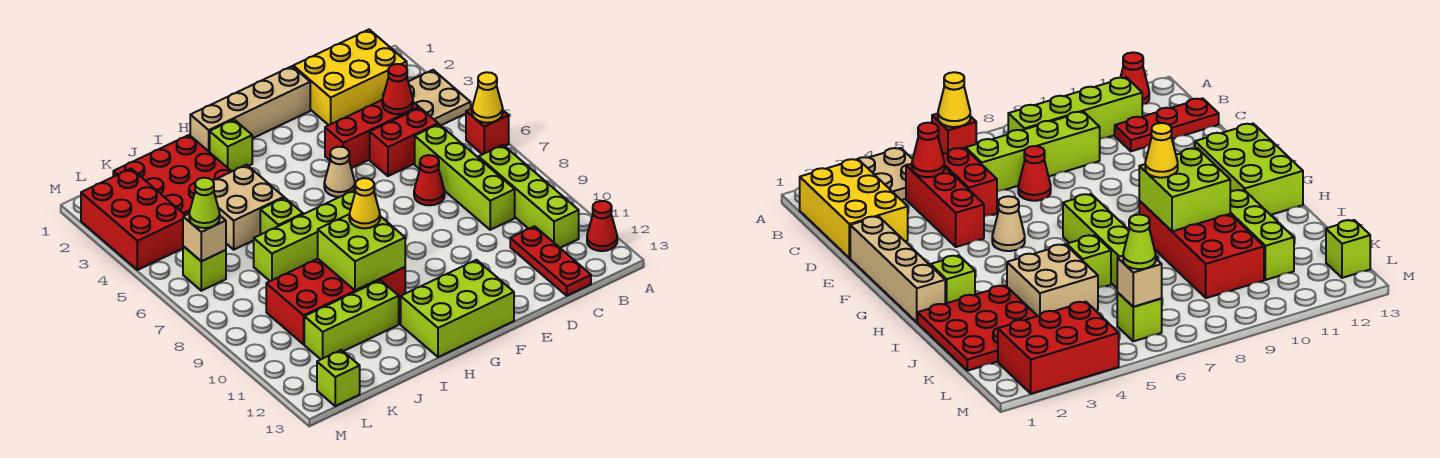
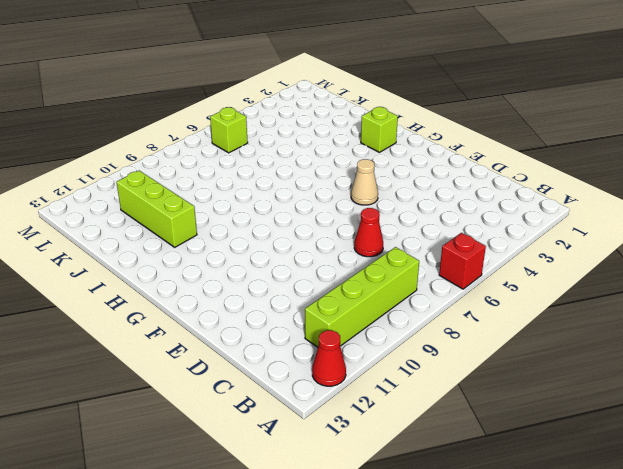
none -> tan plate A3:B4 level 1
none -> yellow brick B1:D2 level 1
none -> red brick C4:E4 level 1

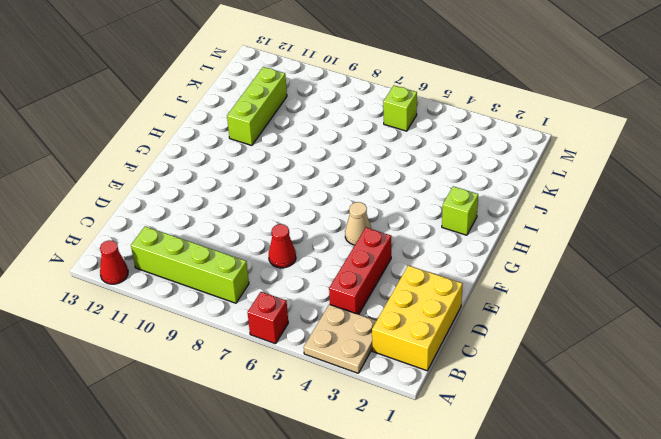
none -> red brick C5:D5 level 1
none -> lime brick C6:C9 level 1
none -> red plate C11:C13 level 1

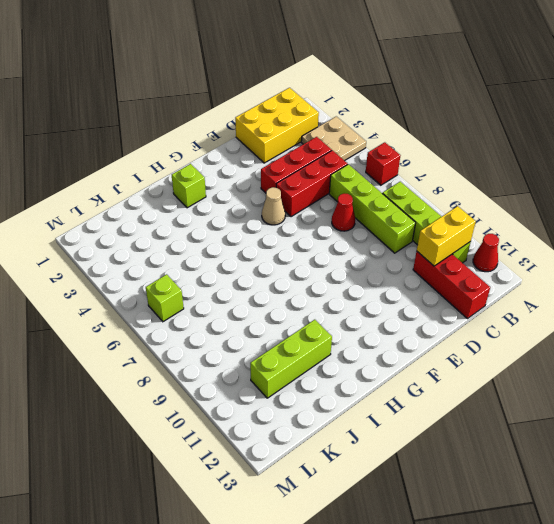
yellow brick B11:C11 level 2 -> none
red brick C5:E5 level 1 -> red brick C5:D5 level 1
red brick C11:C13 level 1 -> red plate C11:C13 level 1
none -> tan brick E1:H1 level 1
none -> lime brick F12:H13 level 1
none -> lime brick G7:J7 level 1

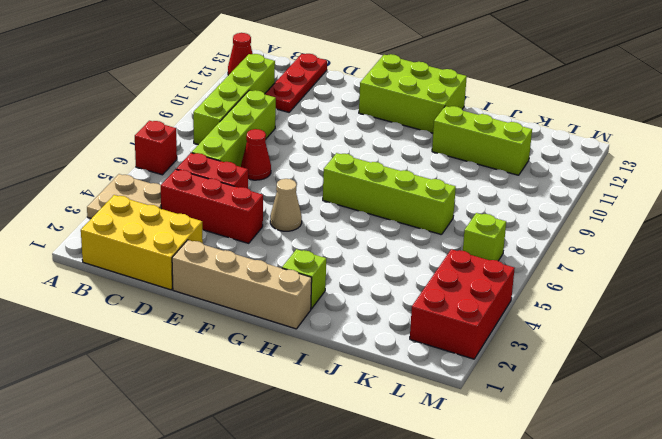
none -> red brick H9:K10 level 1
none -> red plate I1:K3 level 1
none -> tan brick I4:J5 level 1

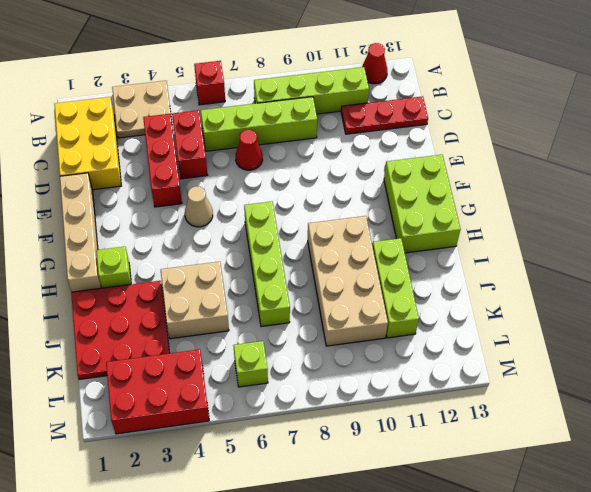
tan brick H9:K10 level 1 -> red brick H9:K10 level 1
none -> lime brick I6 level 1
none -> lime brick L13 level 1
none -> yellow cone A6 level 2

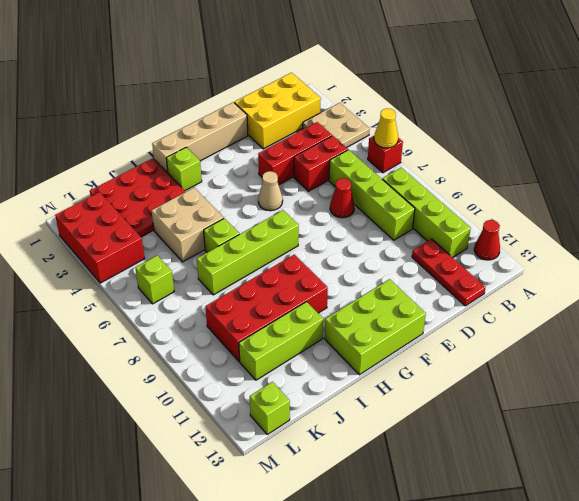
none -> red cone C4 level 2
none -> lime brick H9:I10 level 2
none -> tan brick L6 level 2

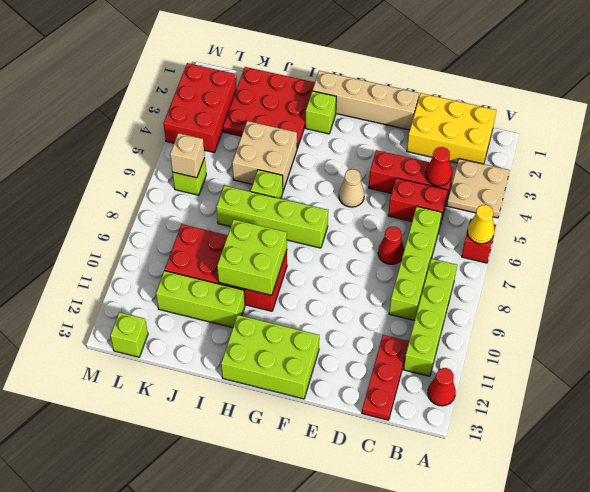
none -> yellow cone H9 level 3
none -> lime cone L6 level 3

